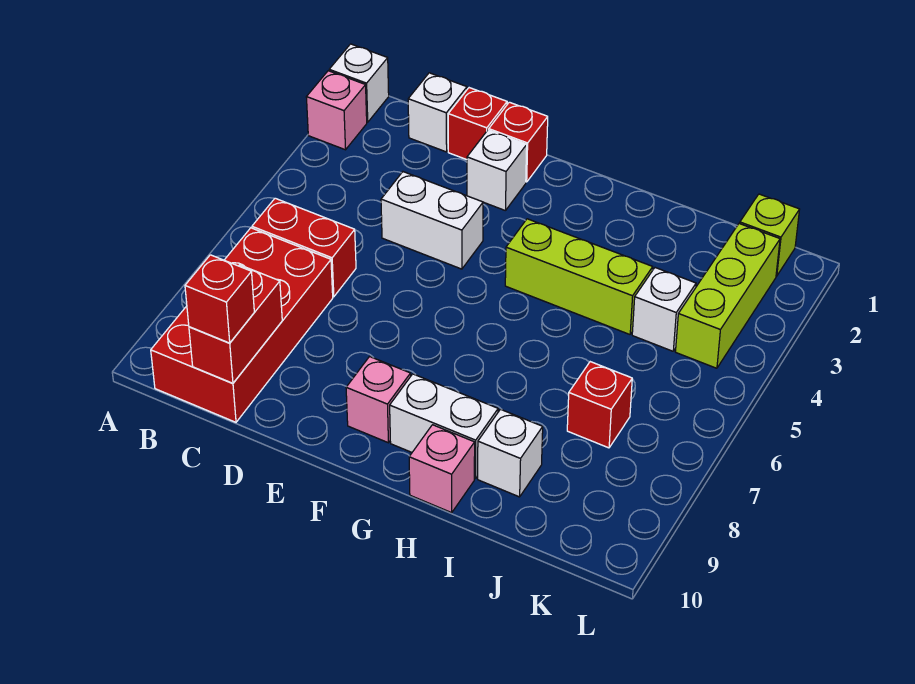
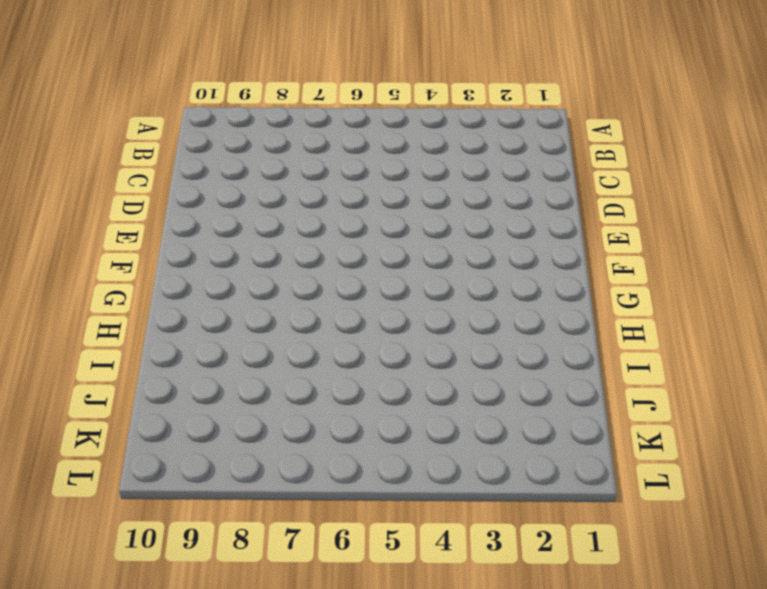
none -> white brick A1 level 1
none -> pink brick A2 level 1
none -> red brick B6:C6 level 1

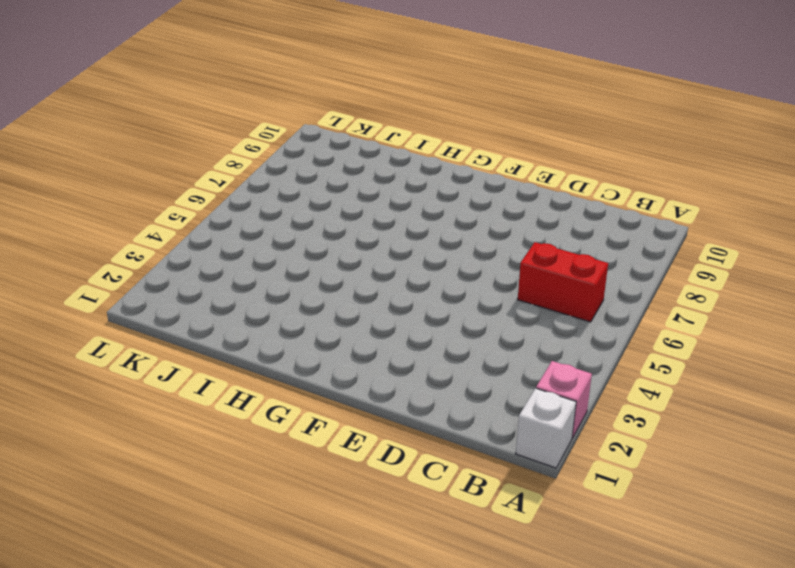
none -> red brick B7:C10 level 1
none -> white brick C1 level 1
none -> red brick D1 level 1

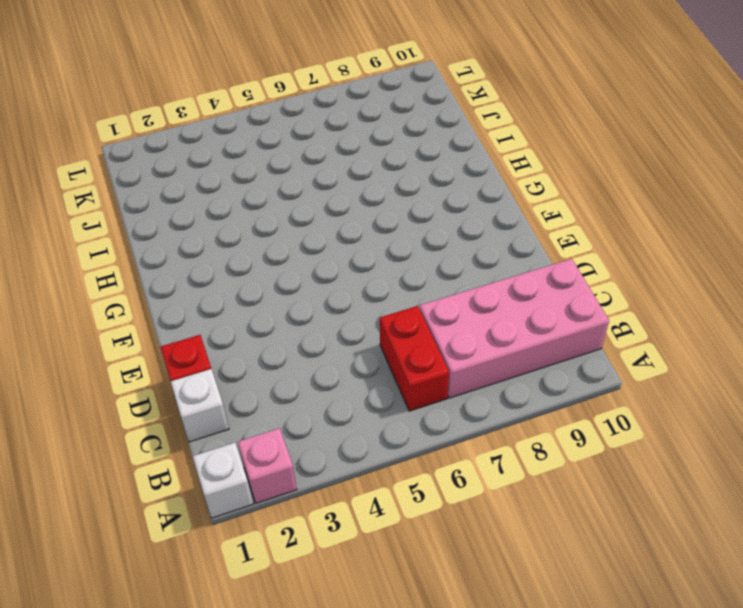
pink brick B7:C10 level 1 -> red brick B7:C10 level 1
none -> white brick D4:E4 level 1
none -> red brick E1 level 1
none -> white brick E2 level 1

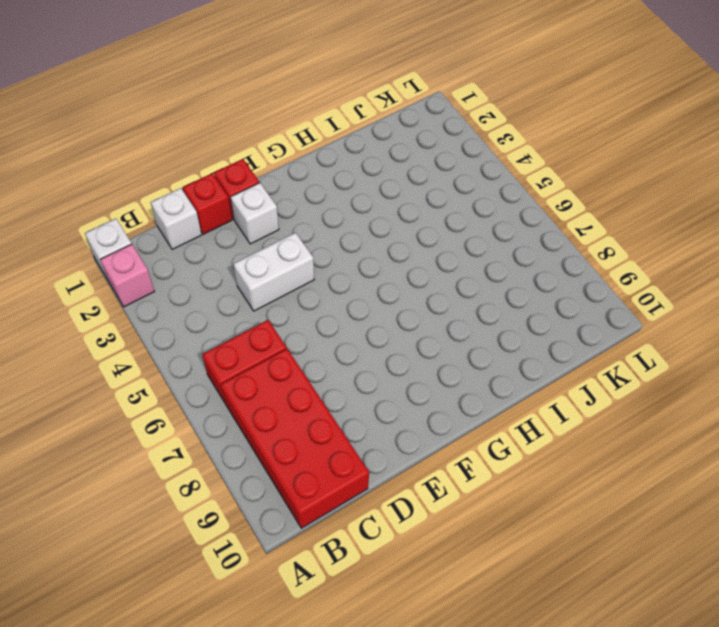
none -> pink brick F9 level 1
none -> lime brick G4:I4 level 1
none -> white brick G9:H9 level 1

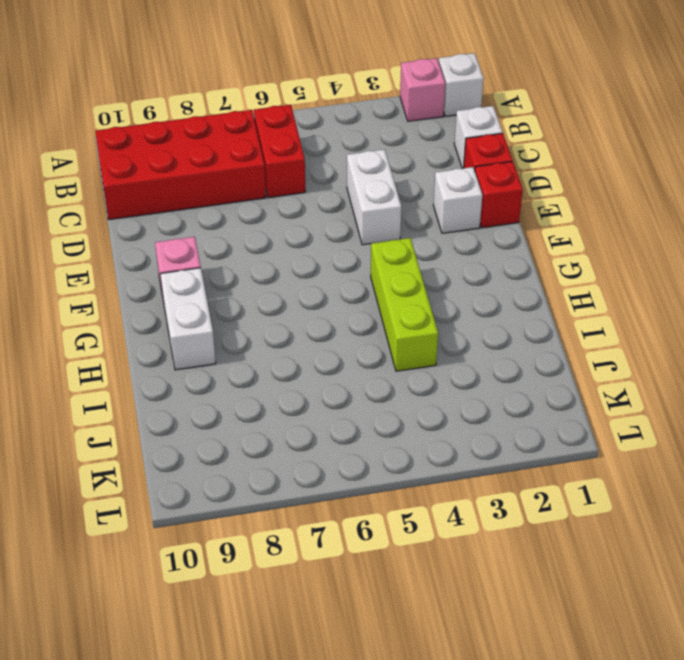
none -> pink brick H10 level 1
none -> white brick I9 level 1
none -> white brick J4 level 1

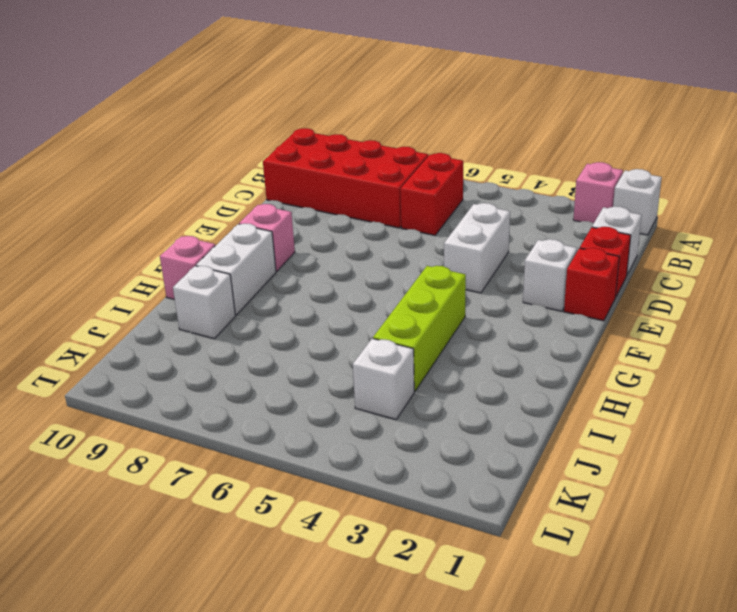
none -> red brick J7 level 1
none -> lime brick K1 level 1
none -> lime brick K2:K4 level 1

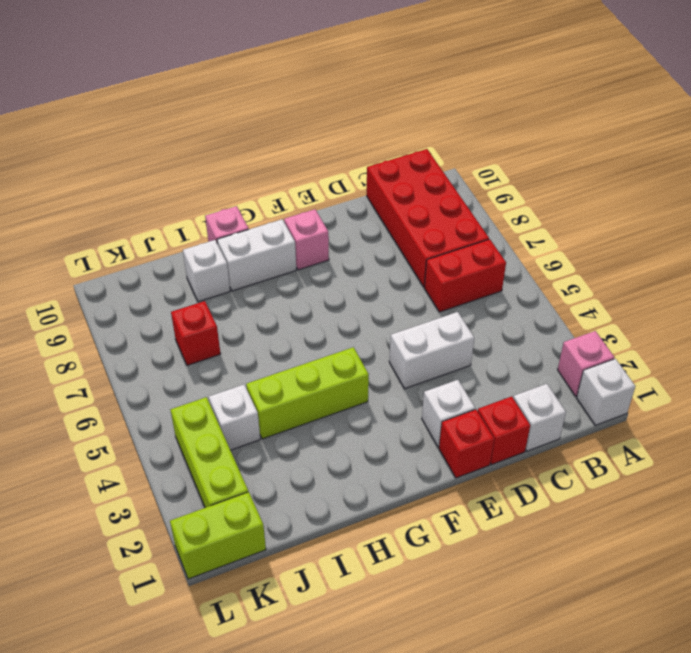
lime brick K1:L1 level 1 -> lime brick K1 level 1
none -> red brick C9:C10 level 2
none -> red brick C10 level 3

